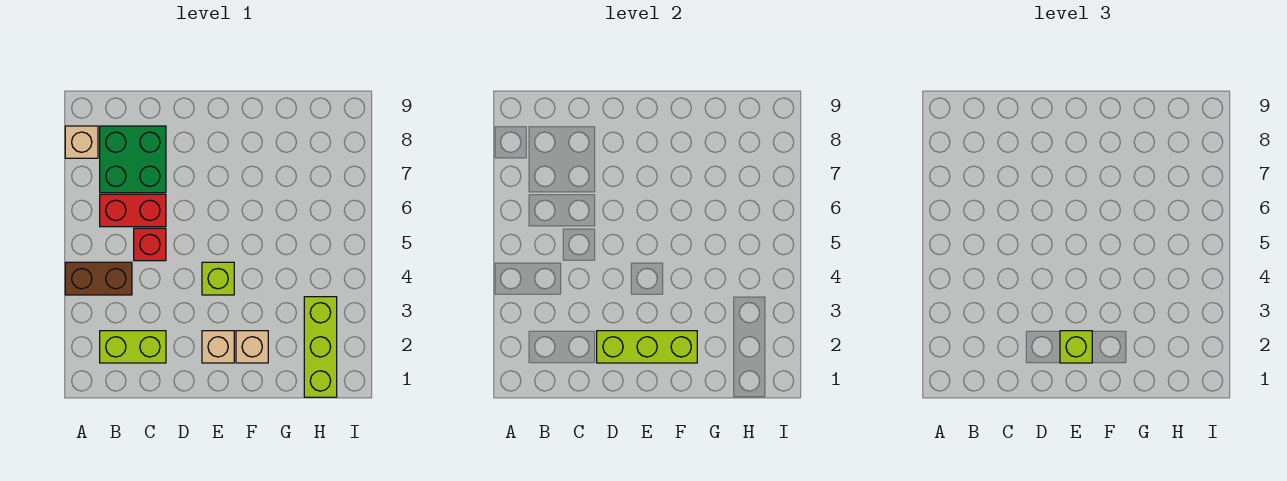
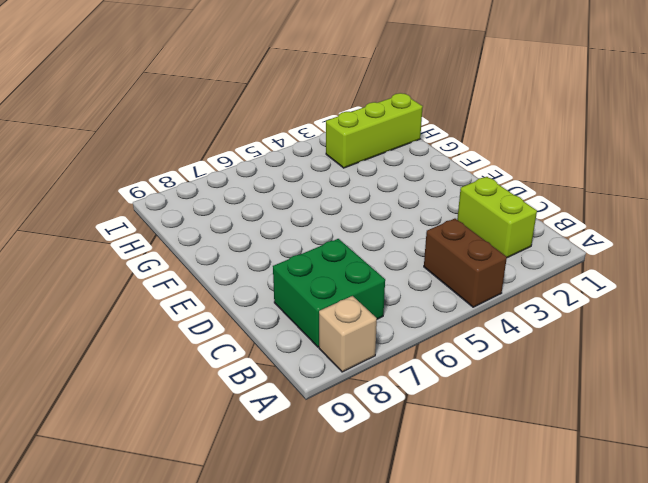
none -> red brick B6:C6 level 1
none -> red brick C5 level 1
none -> tan brick E2 level 1

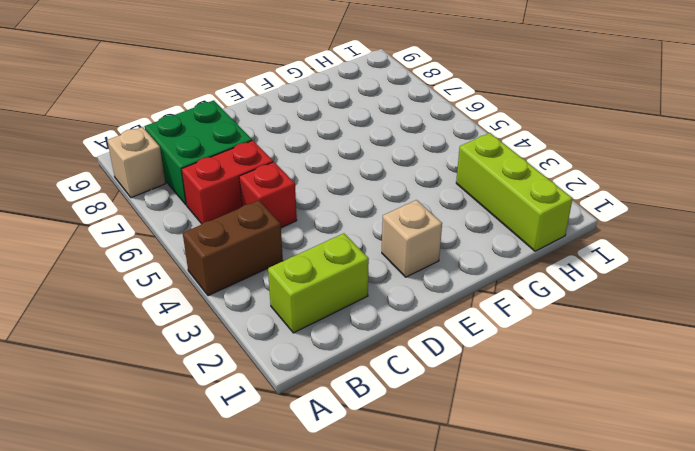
none -> lime brick E4 level 1
none -> tan brick F2 level 1
none -> lime brick D2:F2 level 2

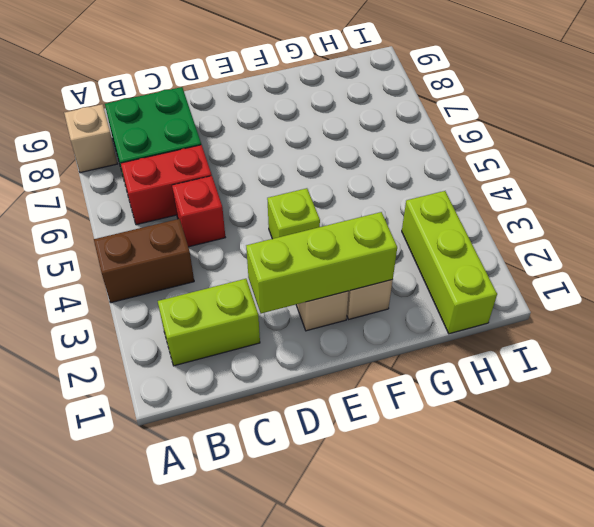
none -> lime brick E2 level 3

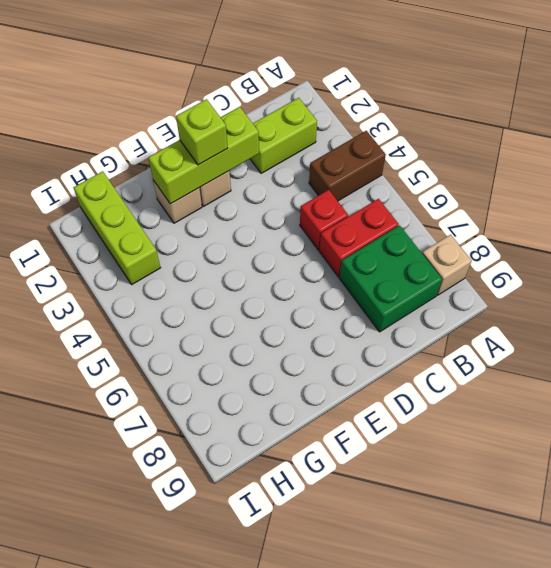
none -> lime brick E4 level 1

